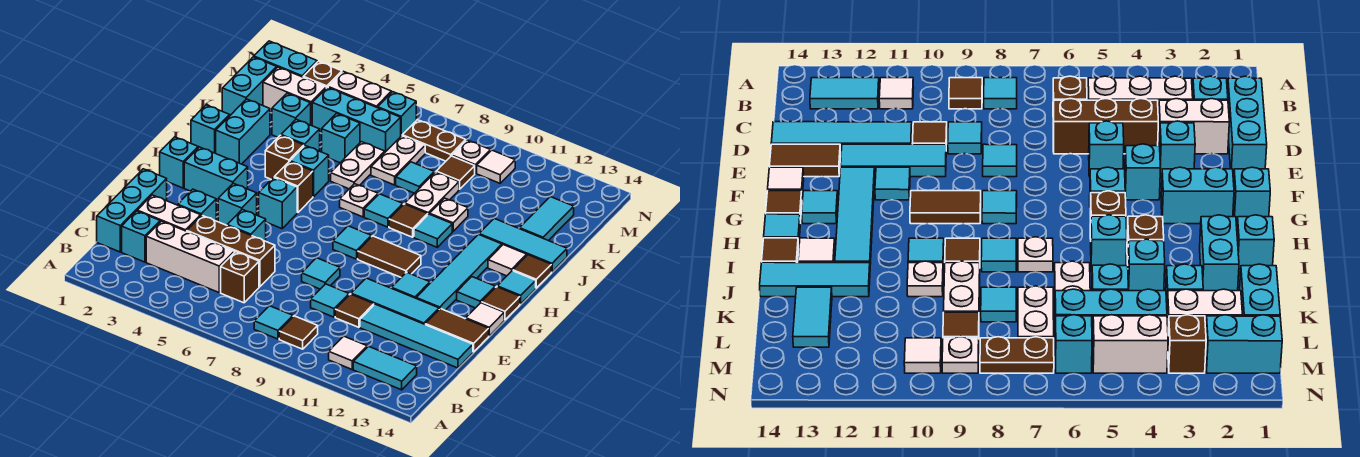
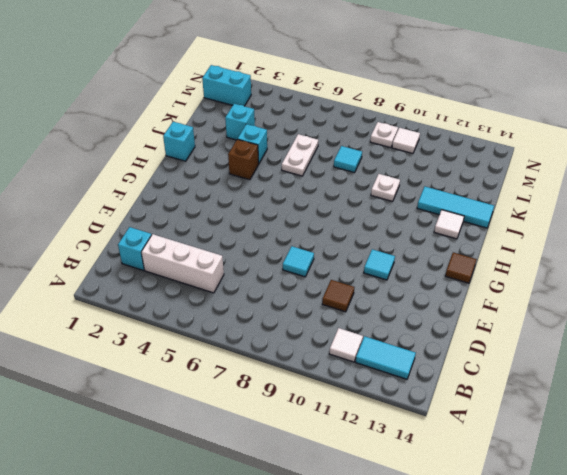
none -> cyan tile B8 level 1
none -> brown tile B9 level 1
none -> cyan brick C1:E1 level 1
none -> brown brick C6 level 1

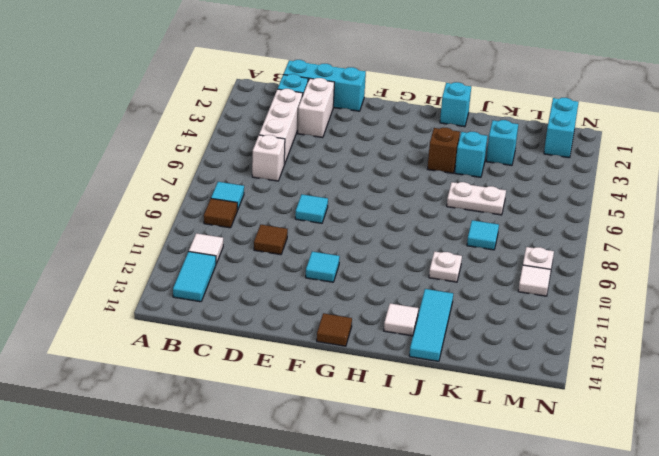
white brick C6 level 1 -> brown brick C6 level 1
none -> brown brick D4:D6 level 1
none -> cyan tile D9 level 1
none -> cyan tile D11:D14 level 1
none -> cyan brick E3 level 1

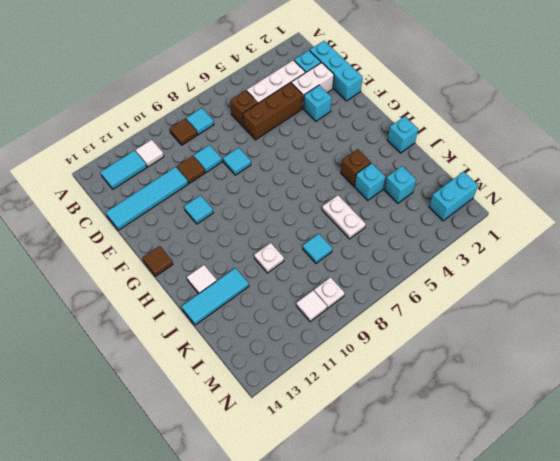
none -> cyan brick E5 level 1
none -> cyan tile E10:E12 level 1
none -> brown tile E13:E14 level 1
none -> cyan brick F4 level 1

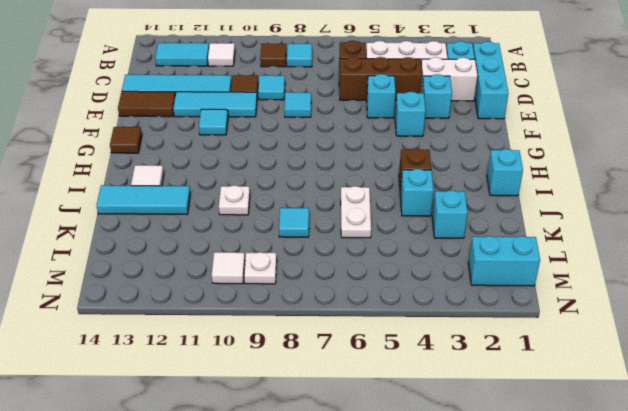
none -> cyan tile F12:I12 level 1
none -> white tile F14 level 1
none -> cyan brick G1 level 1
none -> cyan brick G2:G3 level 1

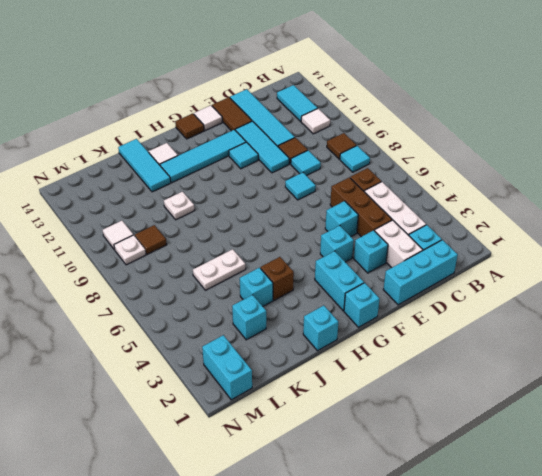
none -> cyan brick G5 level 1
none -> cyan tile G8 level 1
none -> brown tile G9:G10 level 1
none -> cyan tile G13 level 1

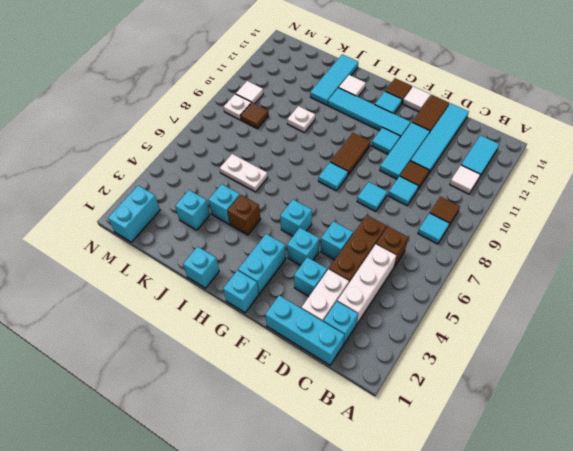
none -> brown brick H5 level 1
none -> cyan tile H14 level 1
none -> cyan brick I2:J2 level 1
none -> cyan brick I5 level 1

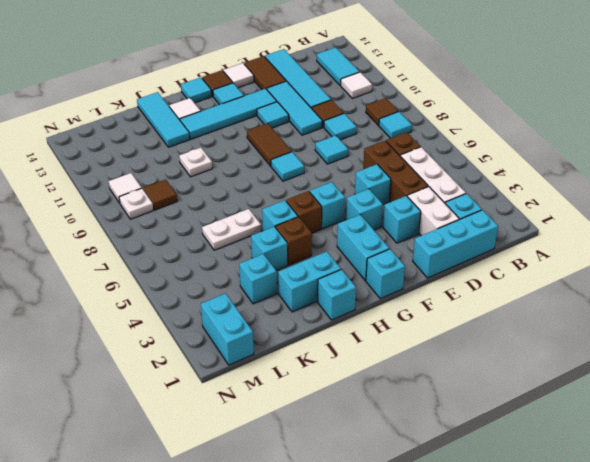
none -> white plate I7 level 1
none -> cyan tile I8 level 1
none -> brown tile I9 level 1
none -> cyan tile I10 level 1

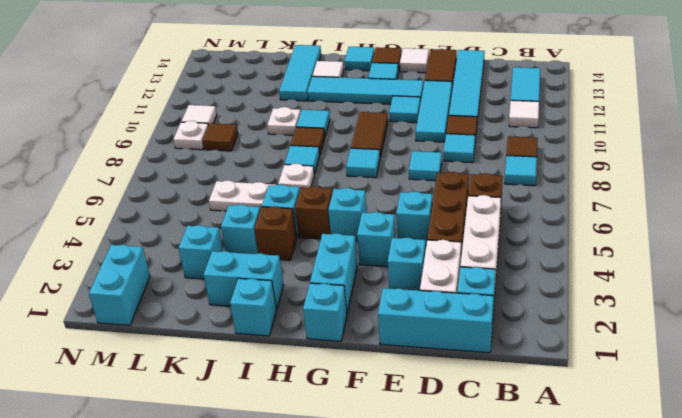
none -> brown tile I14 level 1
none -> white plate J9:K9 level 1
none -> cyan brick K1:L1 level 1
none -> cyan brick K5 level 1

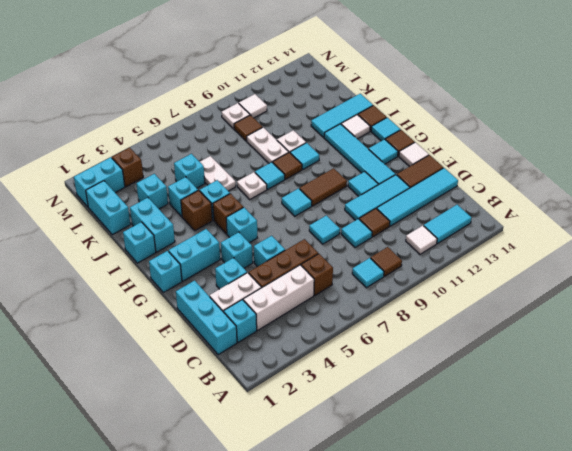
none -> white plate K7:L7 level 1
none -> cyan tile K8 level 1
none -> cyan tile K13:L13 level 1
none -> white brick L2:L3 level 1

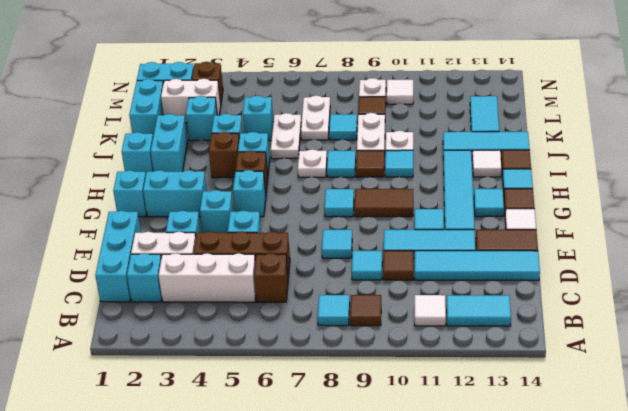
none -> cyan brick L4:L6 level 1
none -> white brick M4:M5 level 1
none -> cyan brick M6 level 1
none -> brown plate M7:M8 level 1

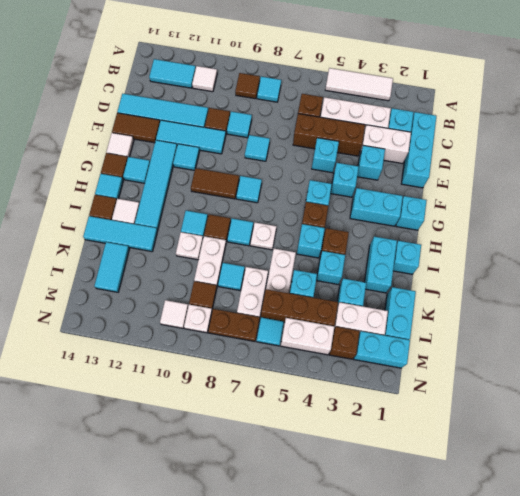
white tile A3:A5 level 1 -> none
brown brick L4:L6 level 1 -> cyan brick L4:L6 level 1
cyan tile M6 level 1 -> cyan brick M6 level 1

